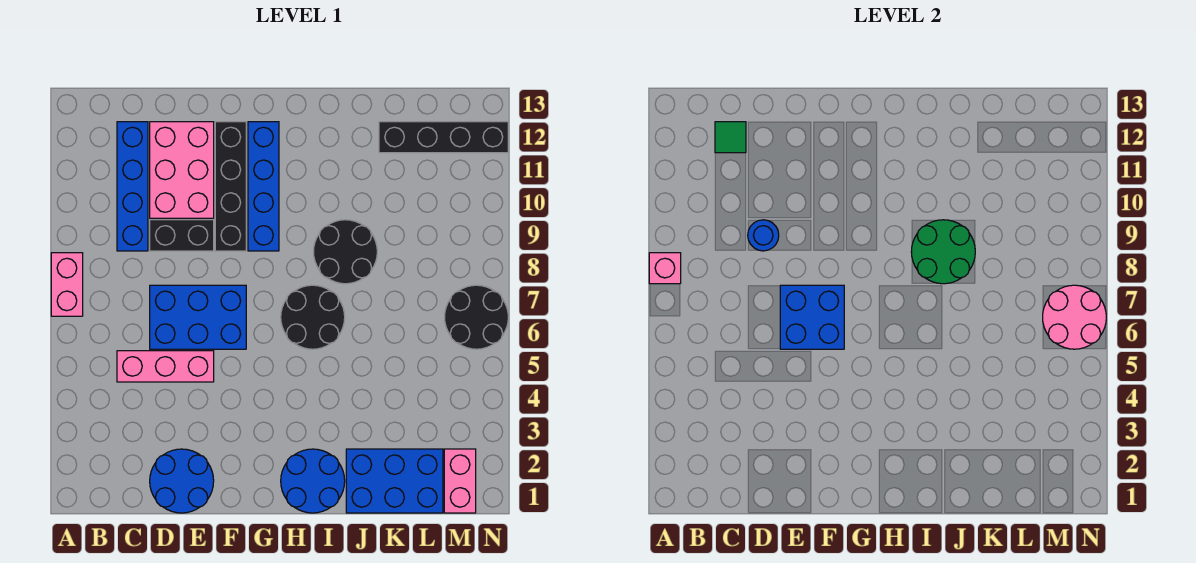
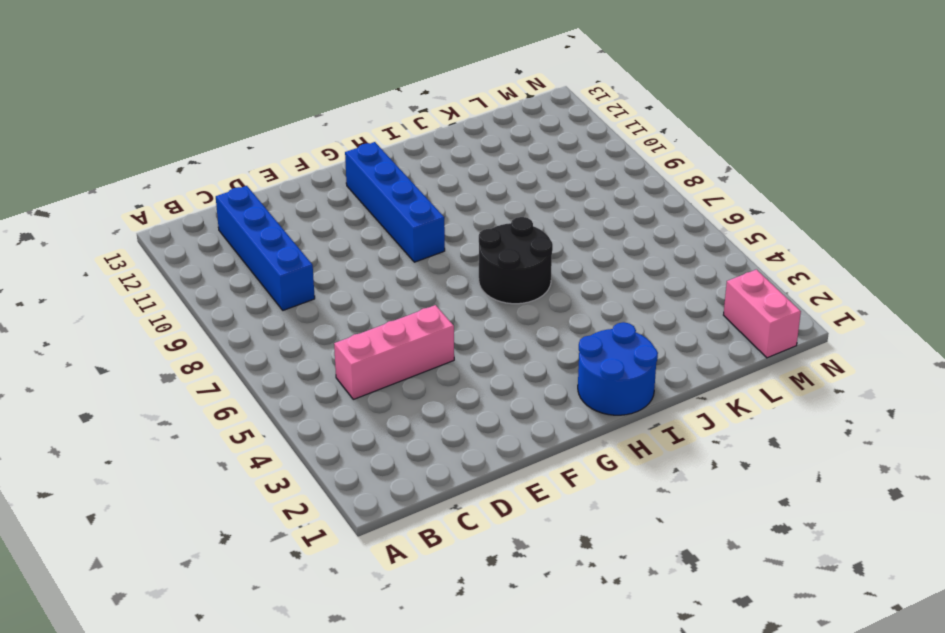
none -> pink brick A7:A8 level 1
none -> blue round brick D1:E2 level 1
none -> blue brick D6:F7 level 1

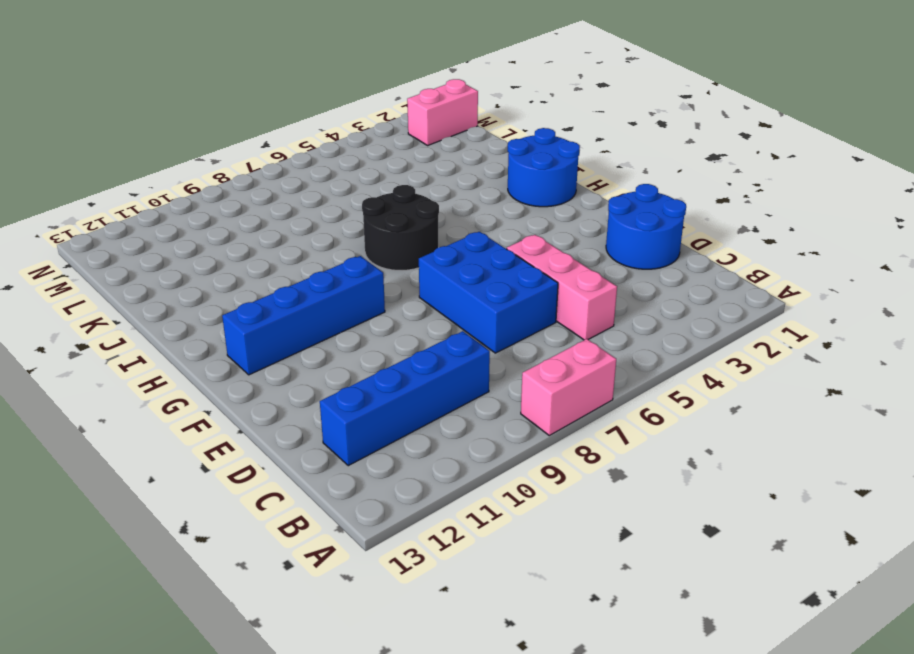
none -> black brick D9:E9 level 1
none -> pink brick D10:E12 level 1
none -> black brick F9:F12 level 1

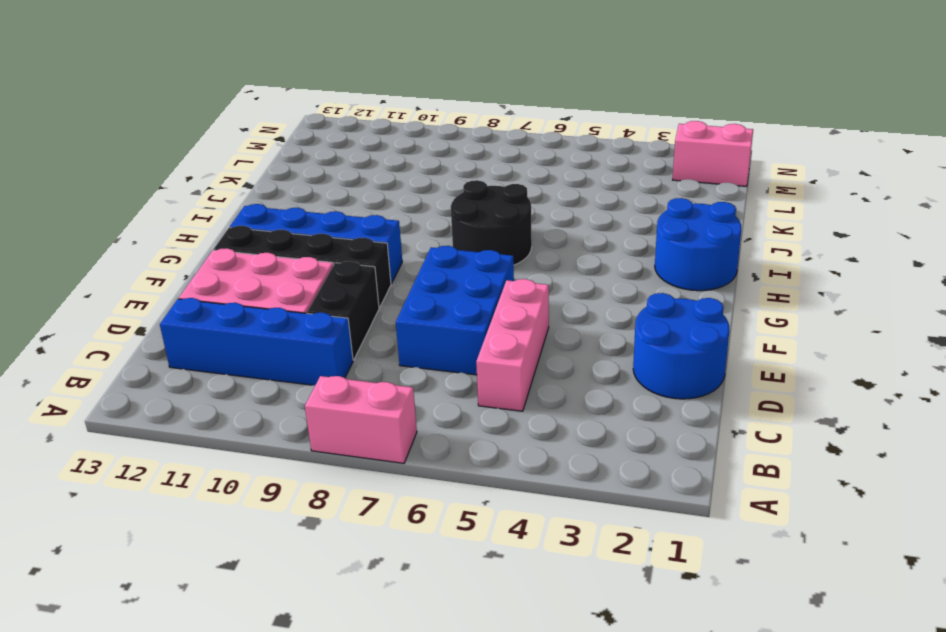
none -> black round brick I8:J9 level 1
none -> blue brick J1:L2 level 1
none -> black brick K12:N12 level 1

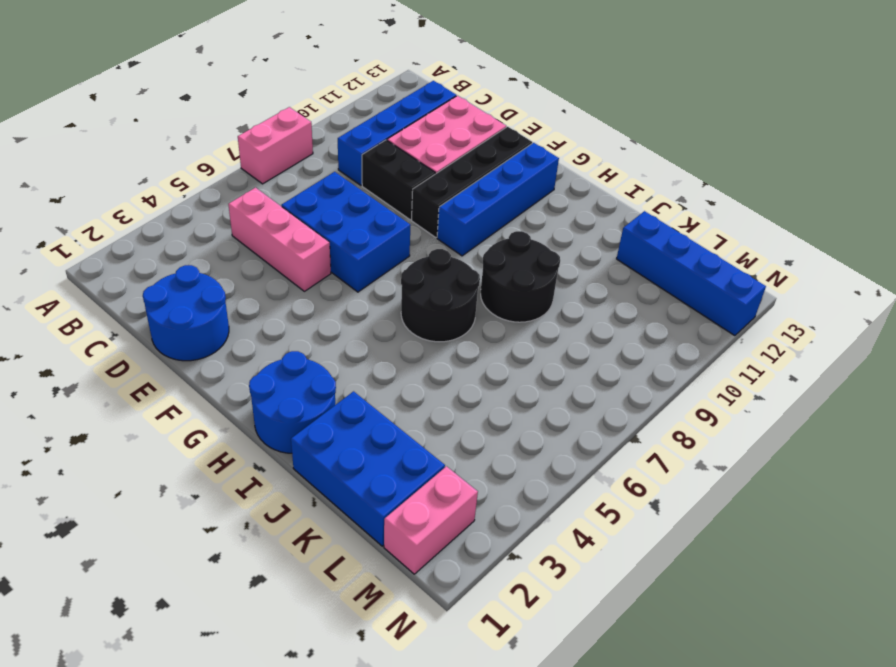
blue brick K12:N12 level 1 -> black brick K12:N12 level 1
none -> black round brick M6:N7 level 1
none -> pink brick A8 level 2
none -> green tile C12 level 2

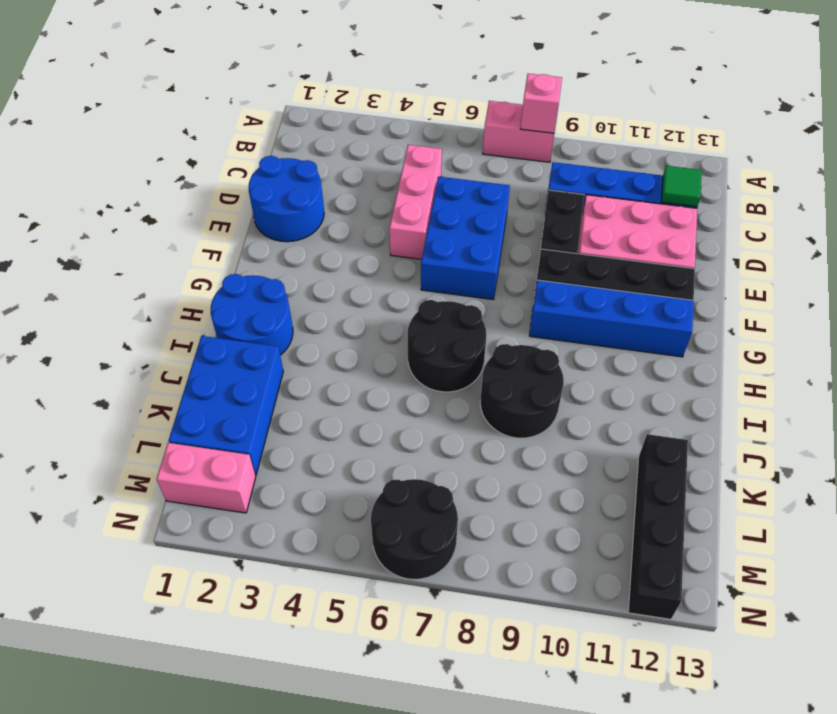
none -> blue round brick D9 level 2
none -> blue brick E6:F7 level 2
none -> green round brick I8:J9 level 2

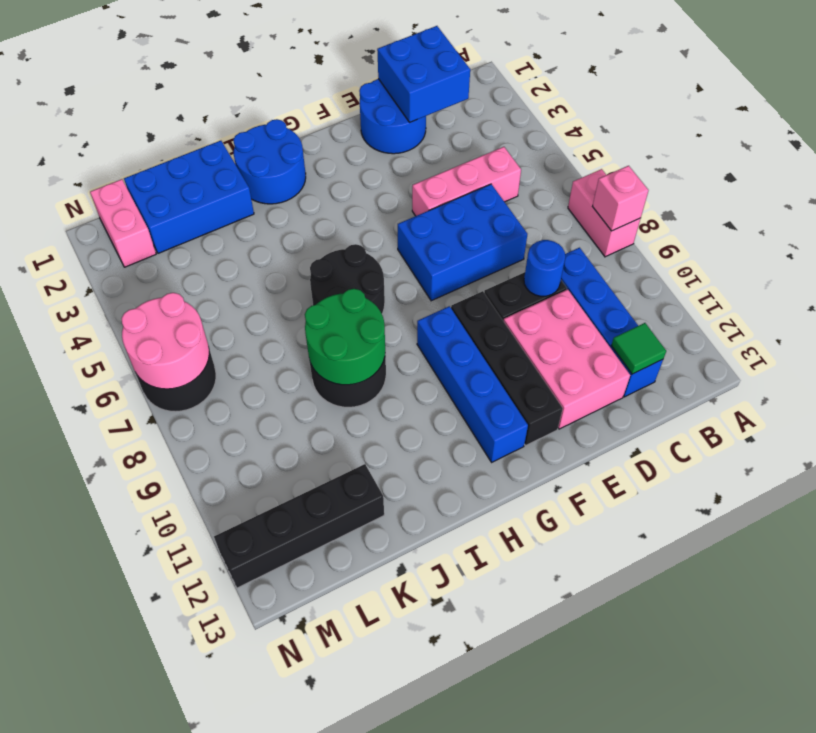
blue brick C1:D2 level 2 -> blue brick E6:F7 level 2

